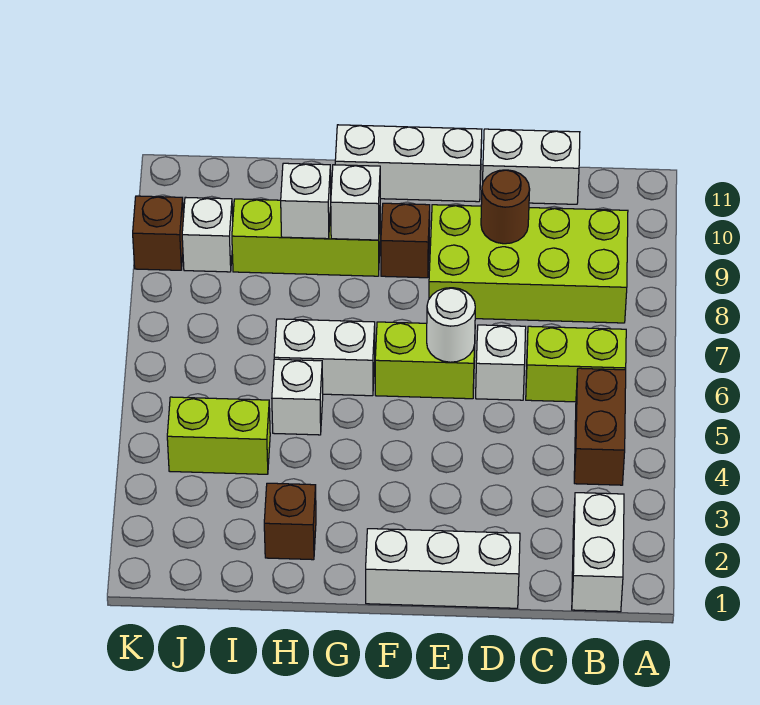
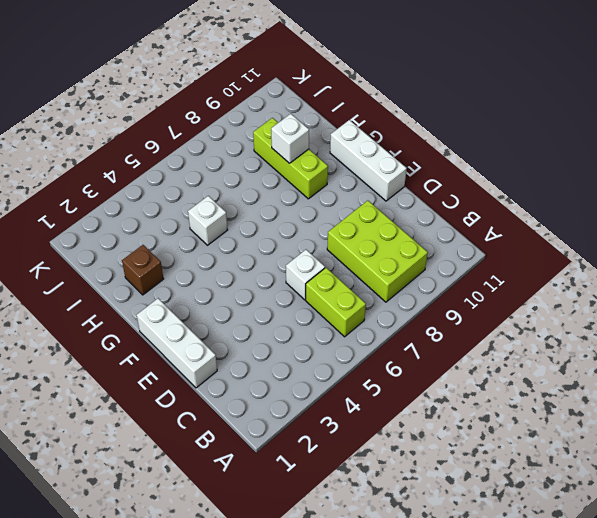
lime brick B8:D9 level 1 -> lime brick B8:E9 level 1
none -> white brick B1:B2 level 1
none -> brown brick B4:B5 level 1
none -> white brick C11:D11 level 1

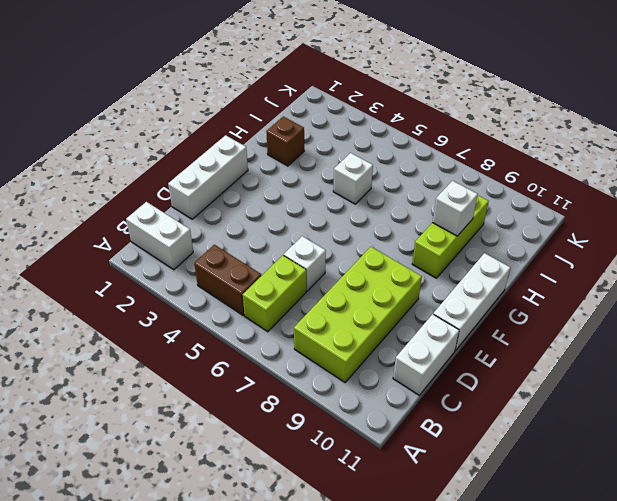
none -> lime brick E6:F6 level 1
none -> brown brick F9 level 1
none -> white brick G6:H6 level 1

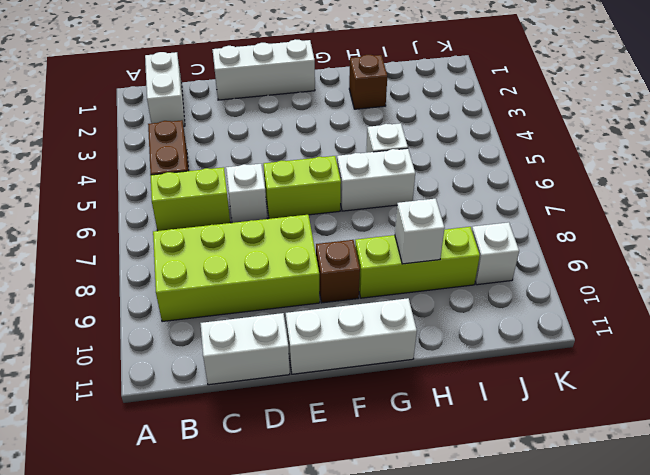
none -> lime brick I4:J4 level 1
none -> brown brick K9 level 1
none -> brown round brick D9 level 2

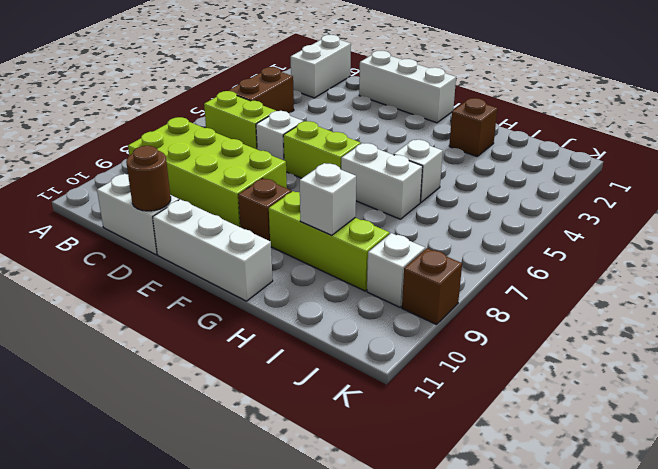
brown round brick D11 level 2 -> brown round brick D9 level 2
none -> lime brick I4:J4 level 1
none -> white round brick E6 level 2
none -> white brick G9 level 2

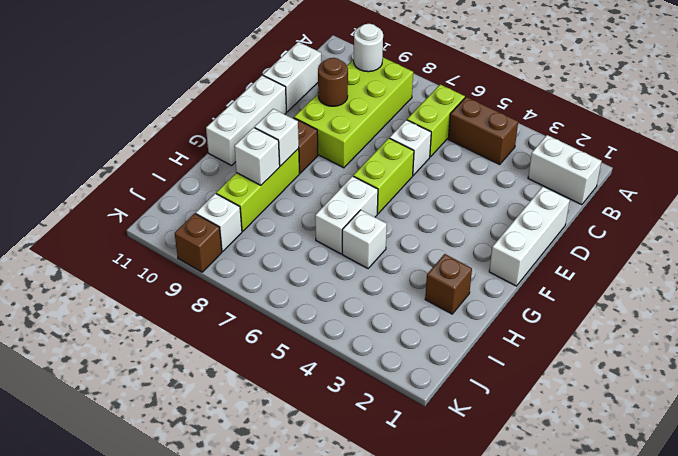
white round brick B9 level 2 -> white round brick E6 level 2
none -> lime brick I4:J4 level 1

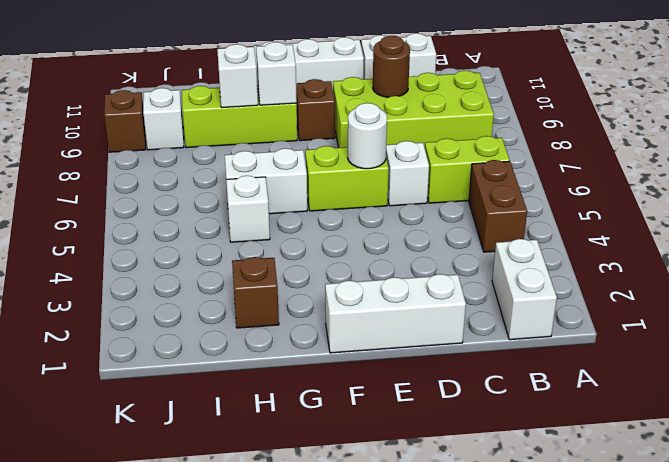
none -> lime brick I4:J4 level 1

